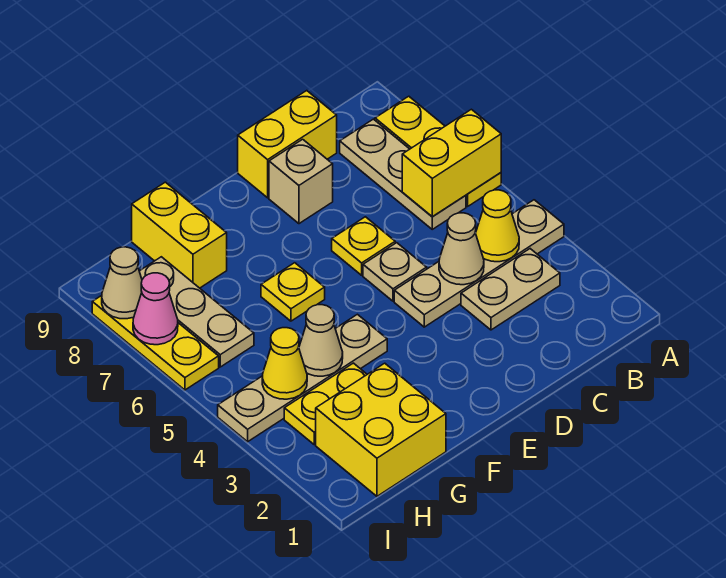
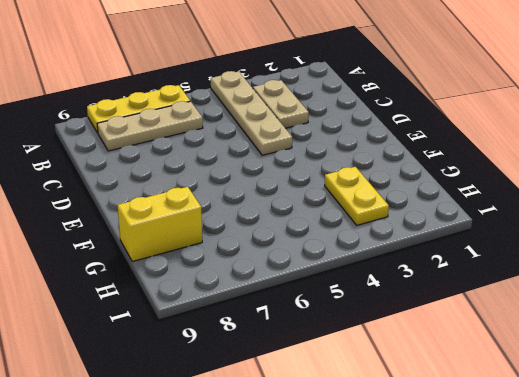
none -> yellow brick C9:D9 level 1
none -> tan plate D5 level 1
none -> yellow plate D6 level 1

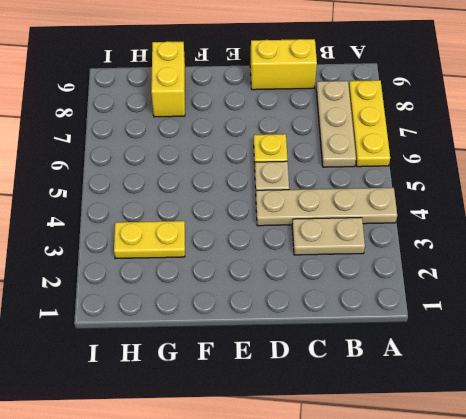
none -> tan brick D8 level 1
none -> tan plate F4:I4 level 1
none -> yellow plate F6 level 1

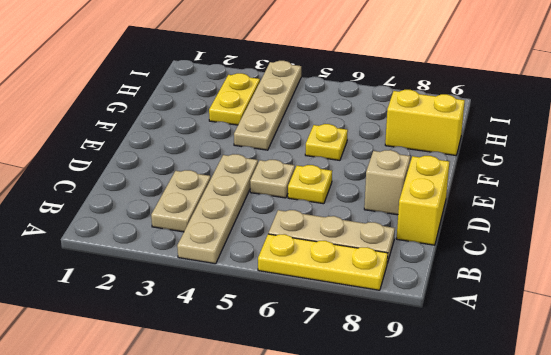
none -> yellow brick G1:H2 level 1
none -> tan plate H6:H8 level 1
none -> yellow plate I6:I8 level 1

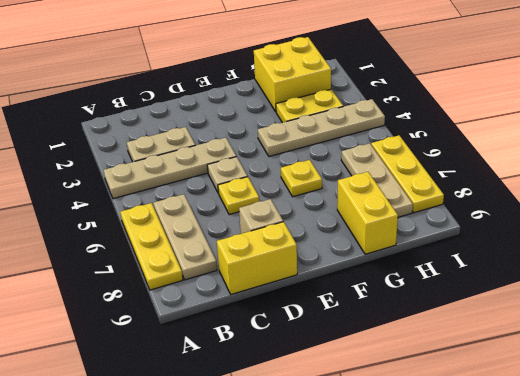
none -> yellow brick A6:B6 level 2
none -> yellow cone B4 level 2
none -> tan cone C4 level 2

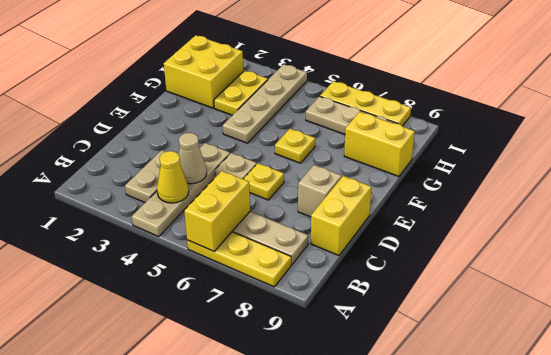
none -> tan cone G4 level 2
none -> yellow cone H4 level 2
none -> pink cone I7 level 2

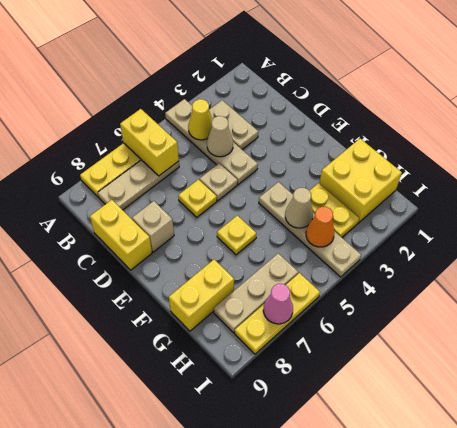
orange cone H4 level 2 -> yellow cone H4 level 2
none -> tan cone I8 level 2

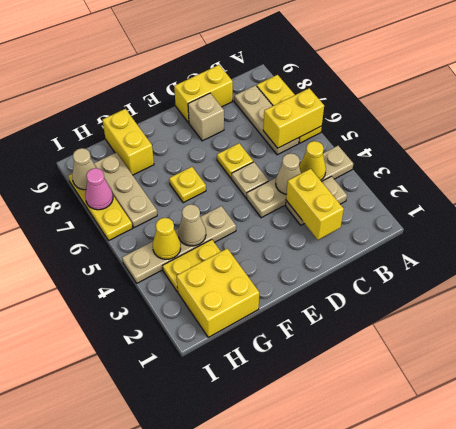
yellow brick C2:C3 level 2 -> none

